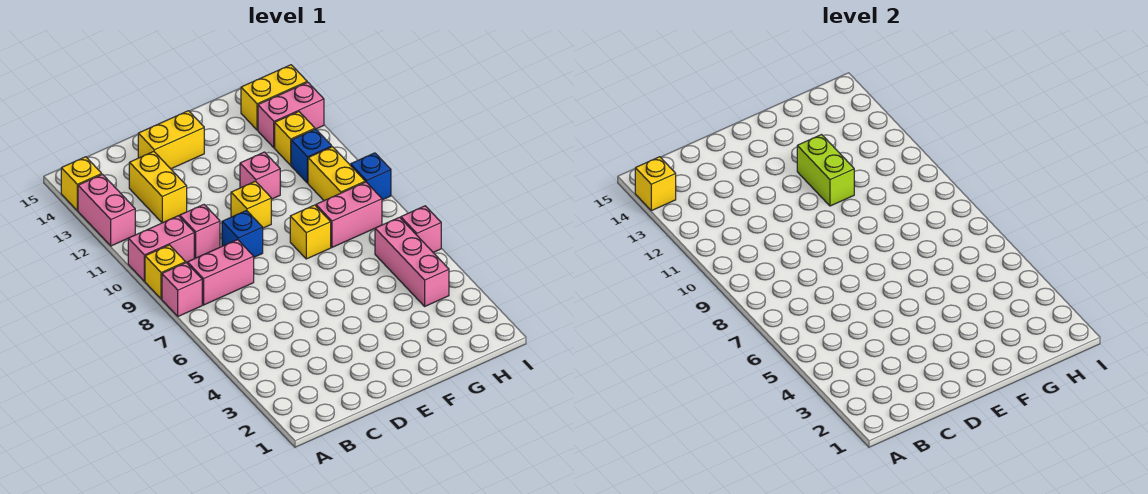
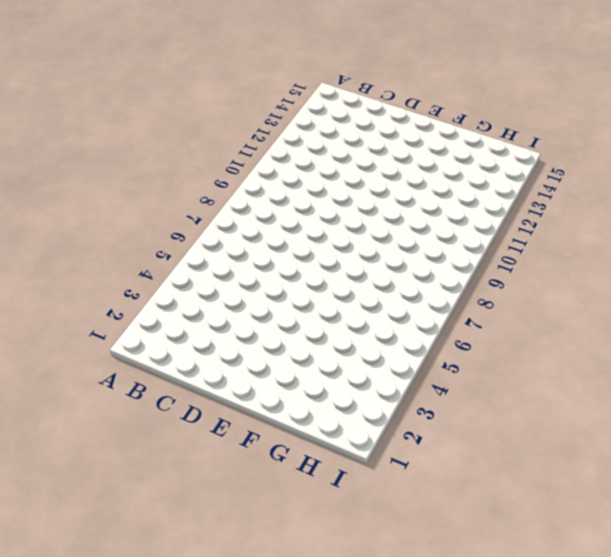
none -> pink brick A8 level 1
none -> yellow brick A9 level 1
none -> pink brick A10:B10 level 1

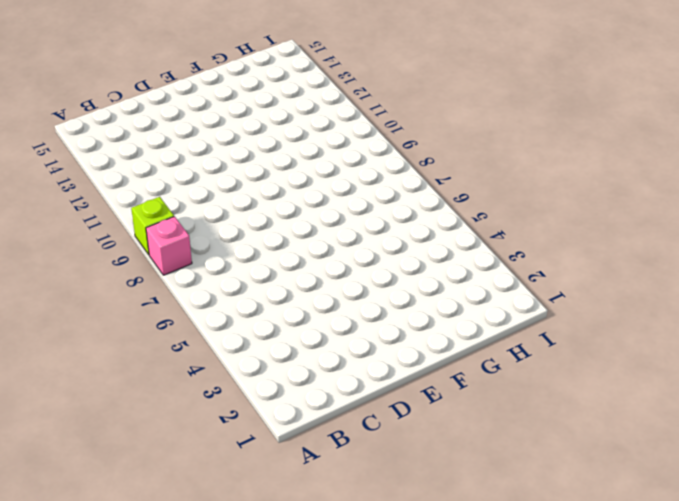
lime brick A9 level 1 -> yellow brick A9 level 1
none -> pink brick A10:B10 level 1
none -> pink brick A12:A13 level 1
none -> yellow brick A14 level 1

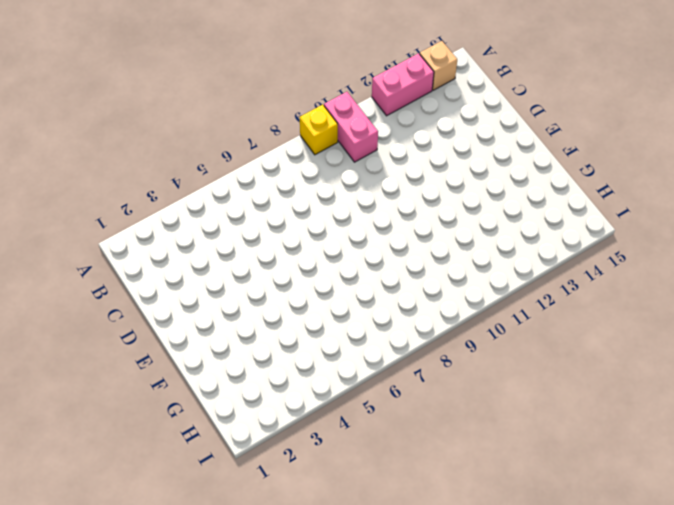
tan brick A14 level 1 -> yellow brick A14 level 1
none -> pink brick A8 level 1
none -> pink brick B8:C8 level 1
none -> pink brick C10 level 1

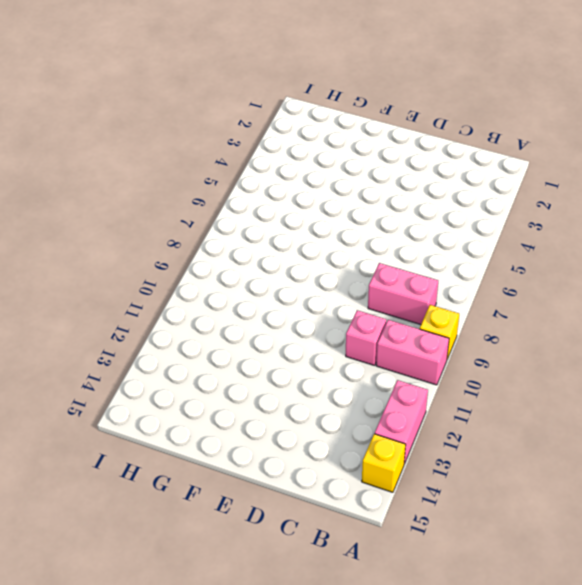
none -> pink brick A8 level 1
none -> yellow brick C12:C13 level 1
none -> blue brick D9 level 1

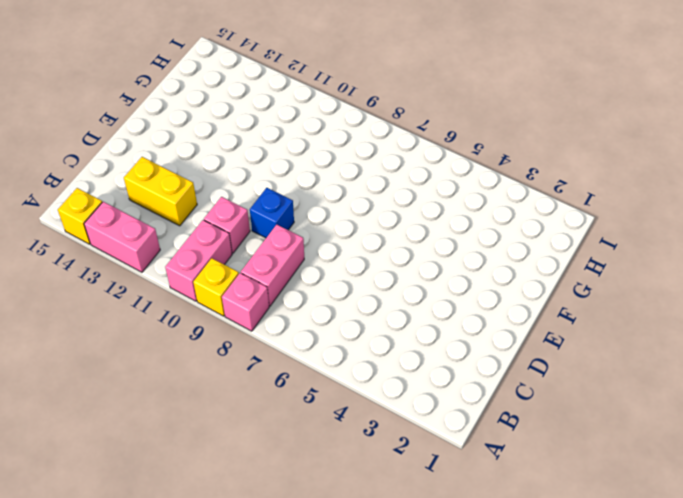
none -> yellow brick D14:E14 level 1
none -> yellow brick E10 level 1
none -> yellow brick F8 level 1

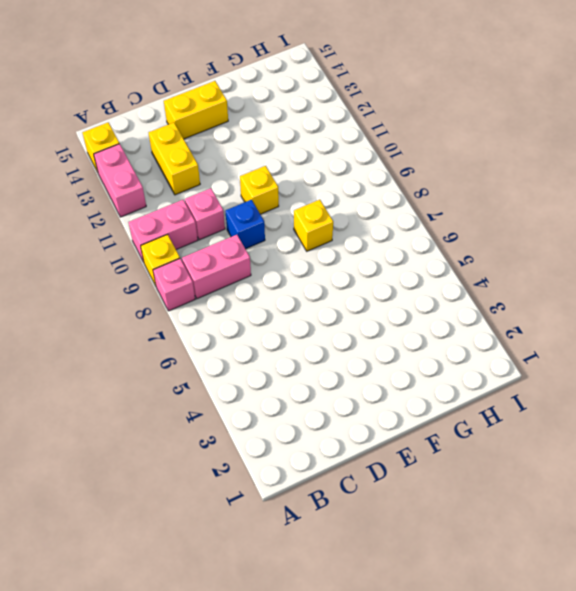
none -> pink brick F11 level 1
none -> pink brick G8:H8 level 1
none -> pink brick H4:H6 level 1

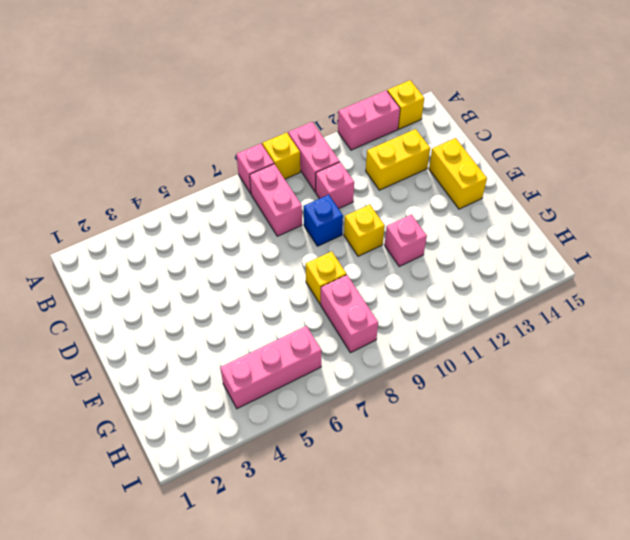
none -> yellow brick H9:H10 level 1
none -> blue brick H11 level 1
none -> yellow brick H12 level 1

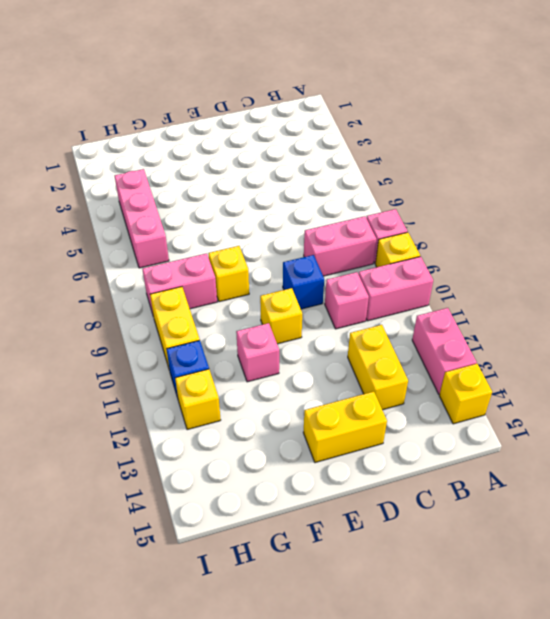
none -> pink brick H13:I13 level 1
none -> yellow brick H14:I14 level 1
none -> pink brick I6 level 1

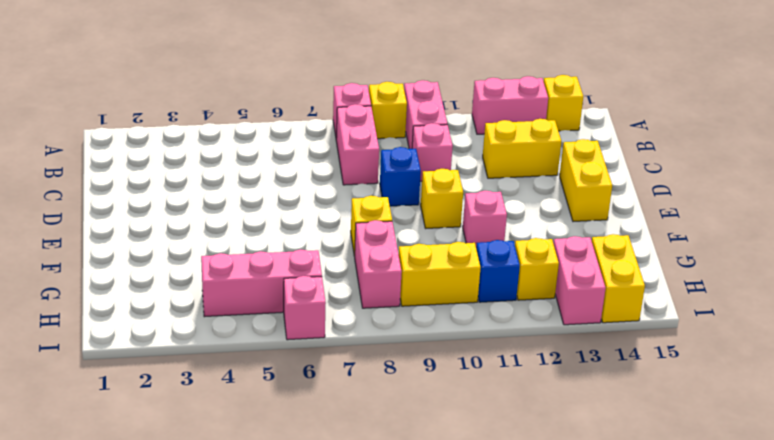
none -> blue brick I9 level 1
none -> yellow brick A14 level 2
none -> lime brick F11:F12 level 2

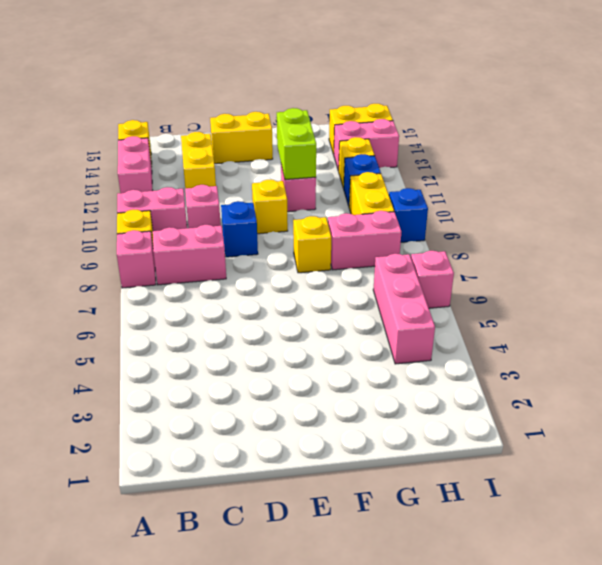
none -> yellow brick A14 level 2

